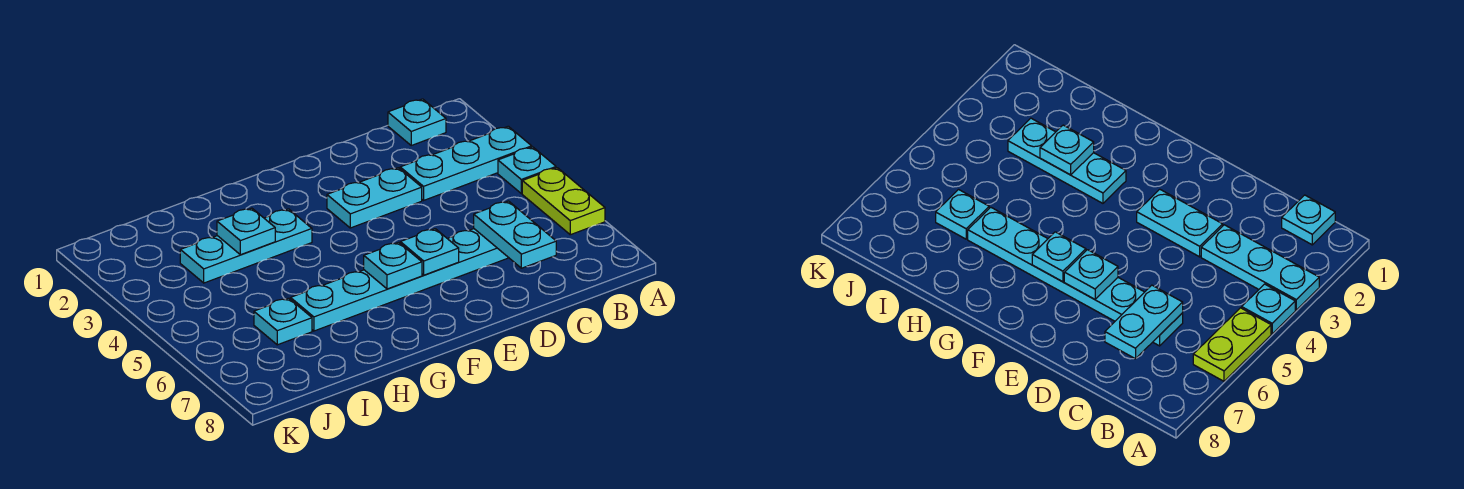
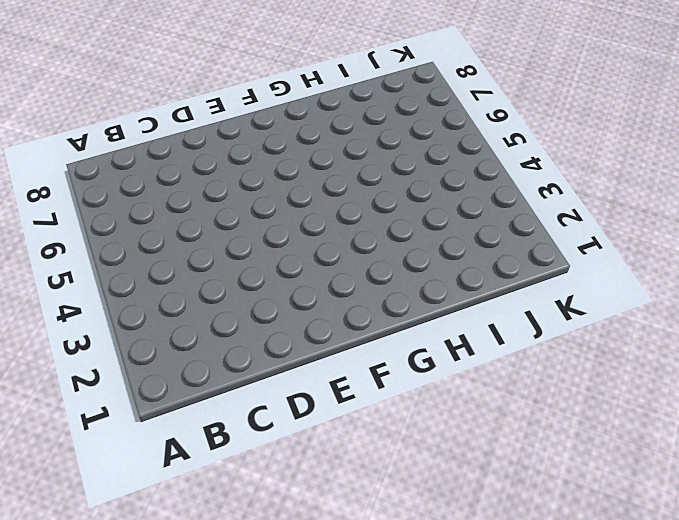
none -> cyan plate A3:C3 level 1
none -> cyan plate A4 level 1
none -> lime plate A5:A6 level 1

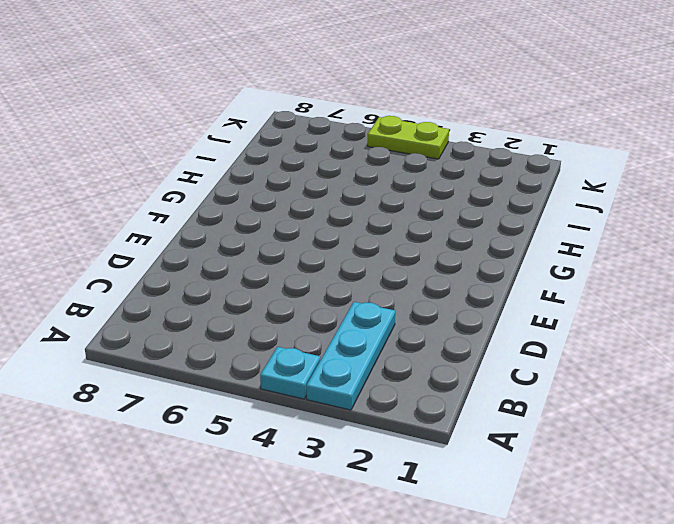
lime plate K4:K5 level 1 -> lime plate A5:A6 level 1
none -> cyan plate B1 level 1
none -> cyan plate C6:H6 level 1
none -> cyan plate D3:E3 level 1

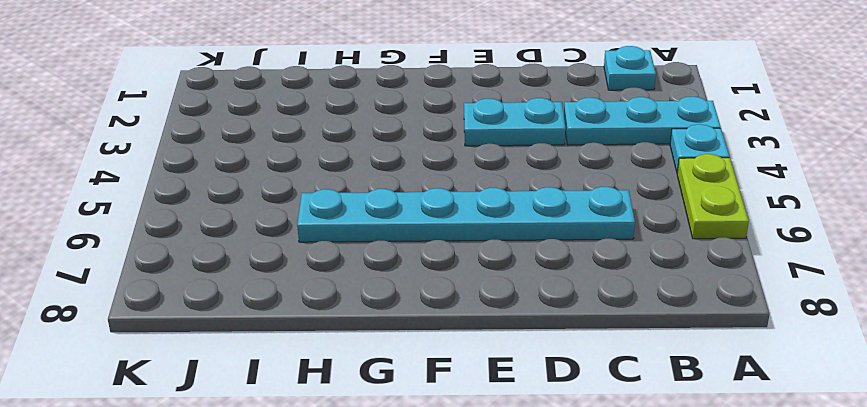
none -> cyan plate G3:I3 level 1
none -> cyan plate I6 level 1
none -> cyan plate C6:C7 level 2

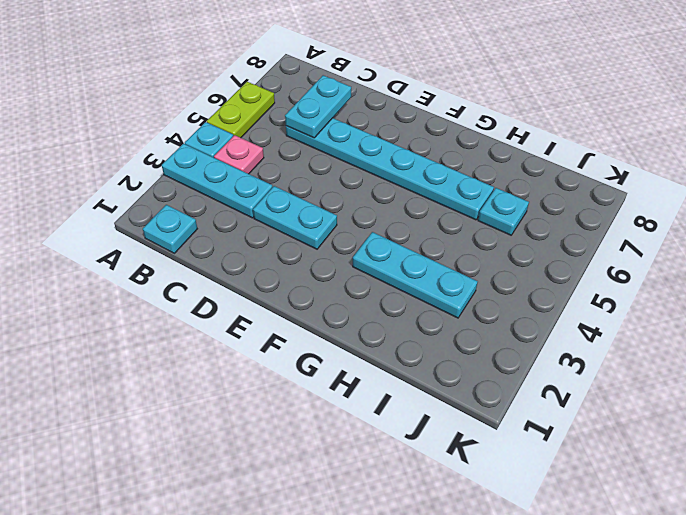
pink plate B4 level 1 -> none
none -> cyan plate E6 level 2
none -> cyan plate F6 level 2
none -> cyan plate H3 level 2

